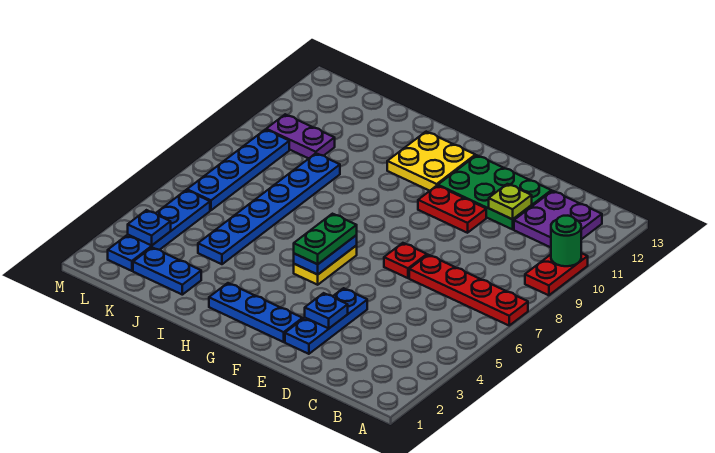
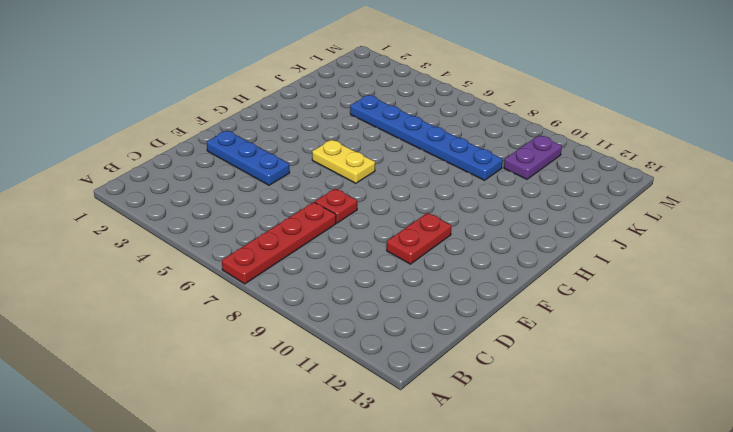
none -> red plate A9:A10 level 1
none -> purple plate B11:C12 level 1
none -> green plate D11:F12 level 1

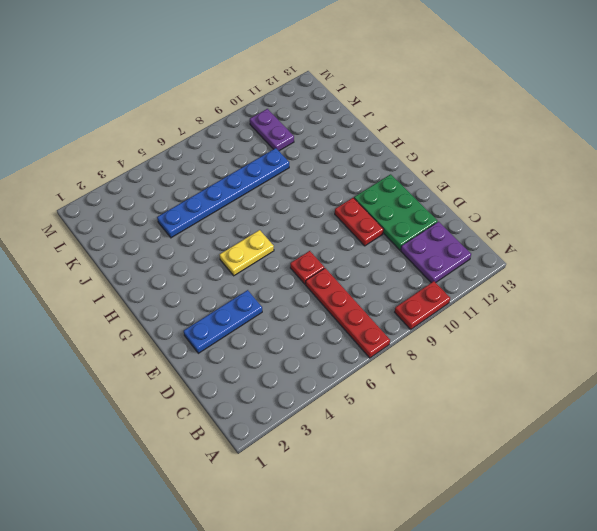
none -> blue plate F2:H2 level 1
none -> yellow plate G11:H12 level 1
none -> blue plate J2:K2 level 1

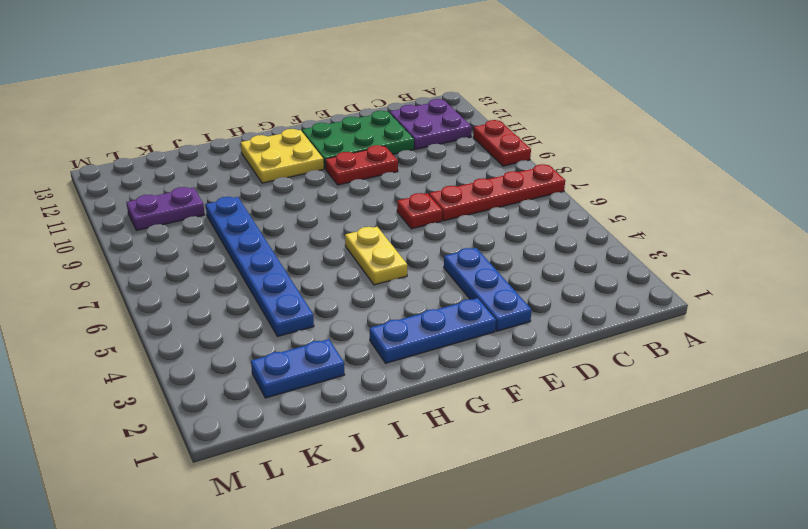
none -> blue plate L2:L5 level 1
none -> blue plate L6:L9 level 1
none -> green round brick A10 level 2

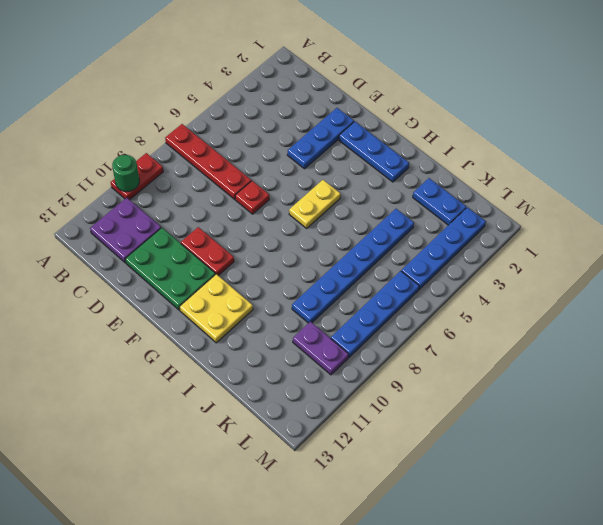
none -> lime plate D11 level 2
none -> blue plate E3 level 2
none -> blue plate G5:G6 level 2

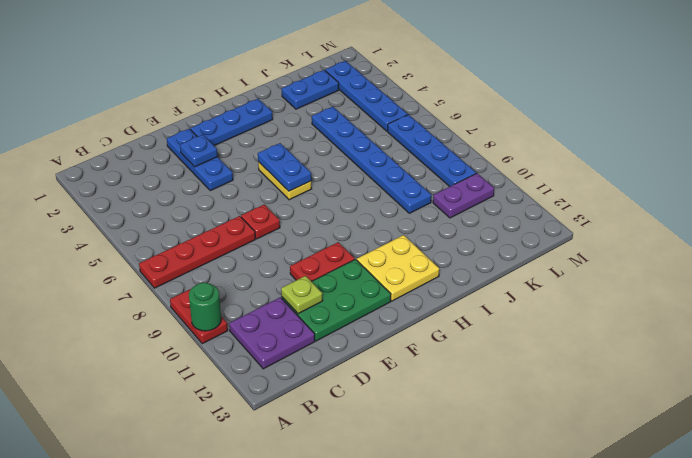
none -> blue plate L3 level 2
none -> green plate G5:G6 level 3

